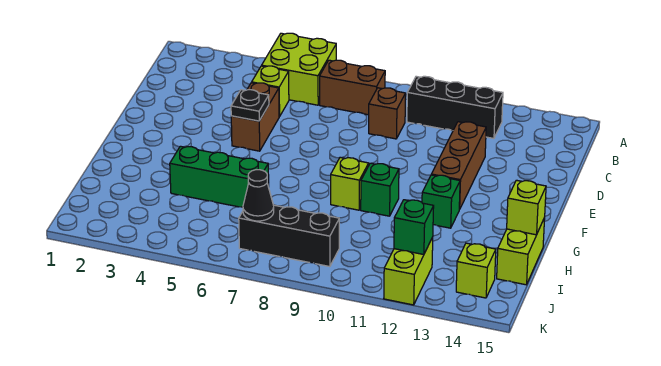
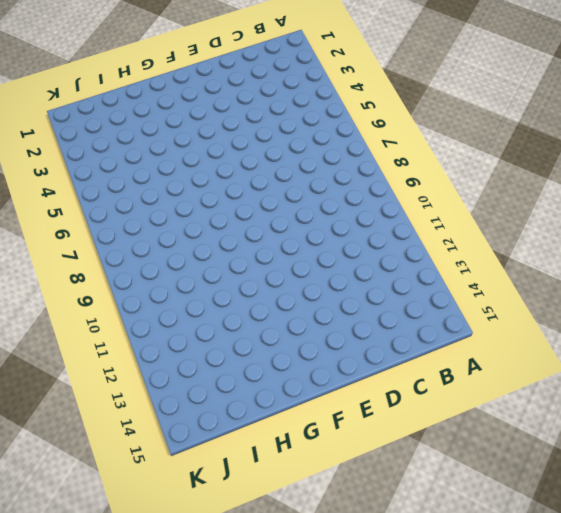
none -> lime brick A5:B6 level 1
none -> brown brick B7:B8 level 1
none -> black brick B10:B12 level 1

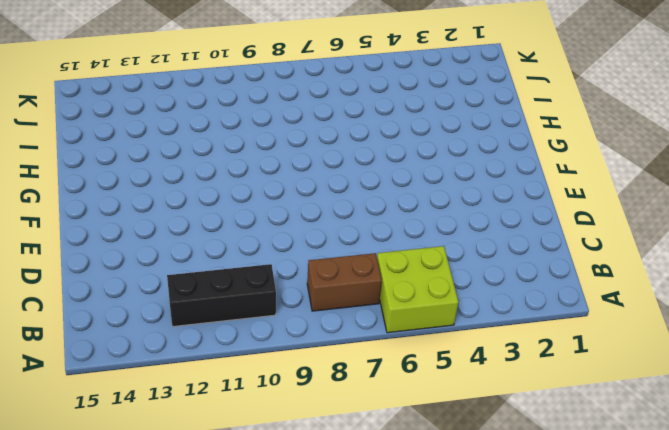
none -> lime brick C5 level 1
none -> brown brick C9 level 1
none -> brown brick D5:E5 level 1

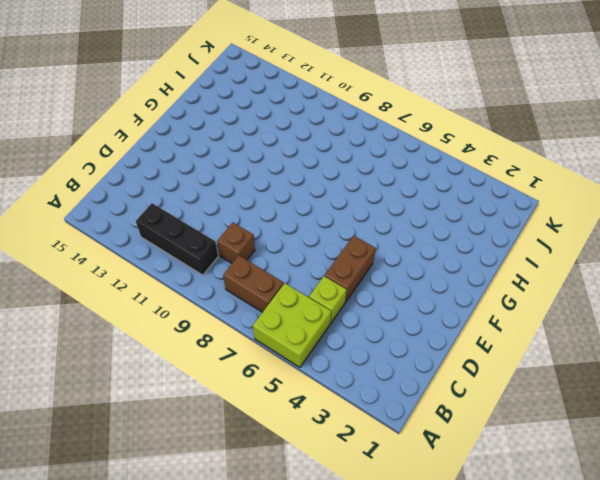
none -> brown brick D12:F12 level 1
none -> lime brick G9 level 1
none -> green brick G10 level 1

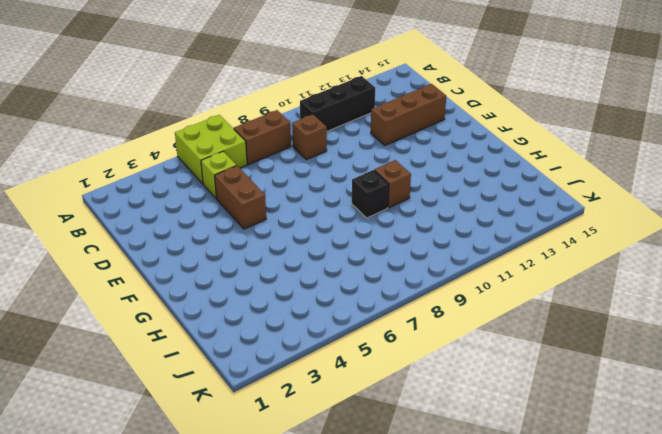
brown brick D12:D14 level 1 -> brown brick D12:F12 level 1
black brick G9 level 1 -> lime brick G9 level 1
brown brick G10 level 1 -> green brick G10 level 1
none -> green brick G12 level 1
none -> green brick H4:H6 level 1
none -> lime brick H15:I15 level 1

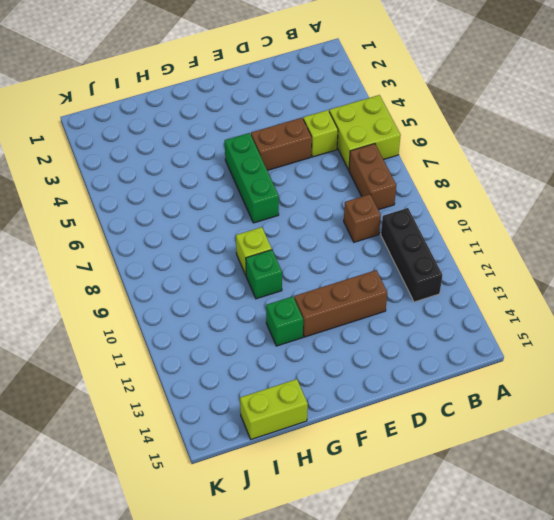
green brick F5:F7 level 1 -> green brick H4:H6 level 1
none -> black brick J7:J9 level 1
none -> lime brick J12:K12 level 1
none -> lime brick J14 level 1

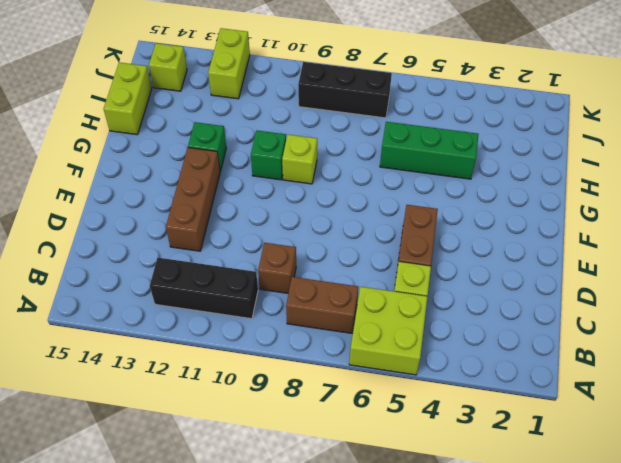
none -> black plate E5 level 2
none -> lime brick H15 level 2
none -> black cone J7 level 2

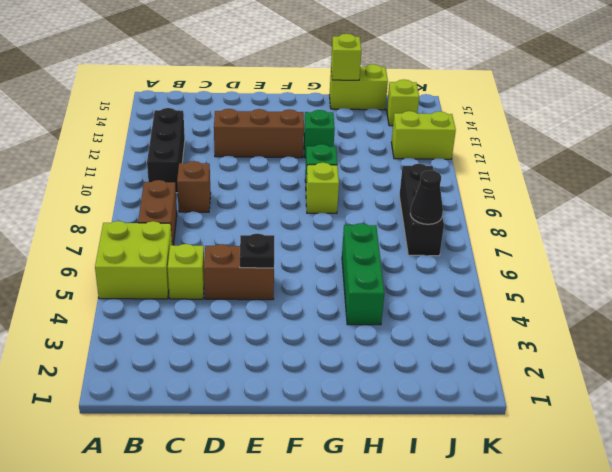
none -> green brick J12 level 2

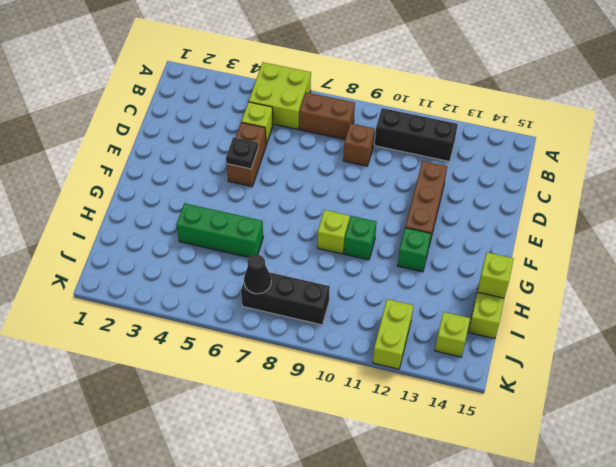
none -> green brick J12 level 2

